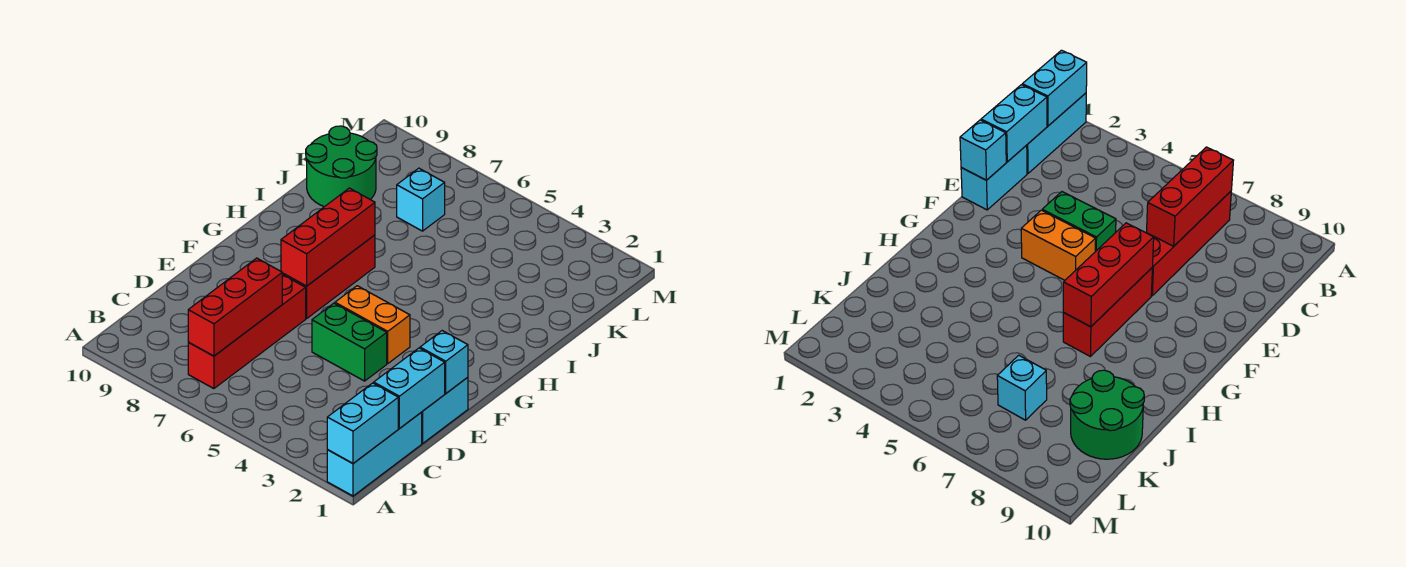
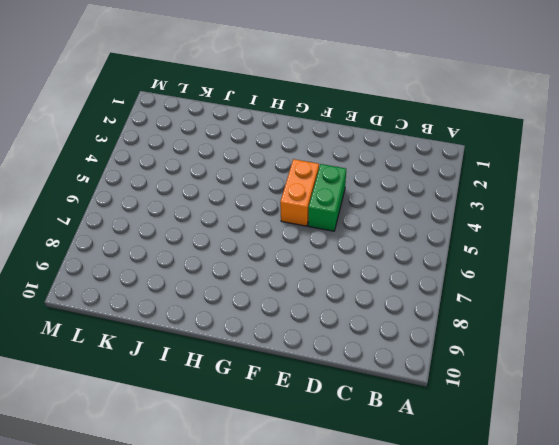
none -> cyan brick A1:C1 level 1
none -> red brick B7:E7 level 1
none -> cyan brick D1:E1 level 1

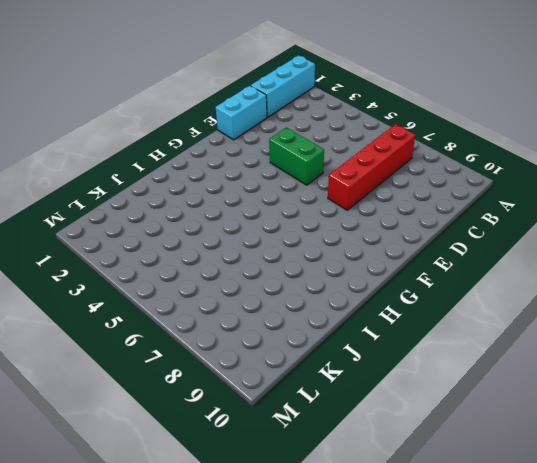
none -> orange brick F4:F5 level 1
none -> red brick F7:H7 level 1
none -> green round brick J9:K10 level 1

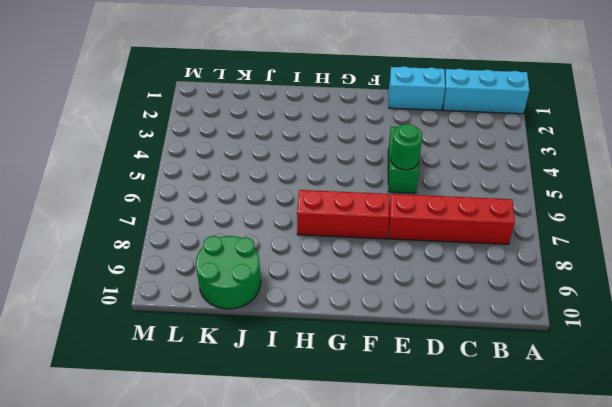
green round brick E5 level 2 -> none
none -> orange brick F4:F5 level 1
none -> cyan brick K7 level 1
none -> cyan brick A1:B1 level 2

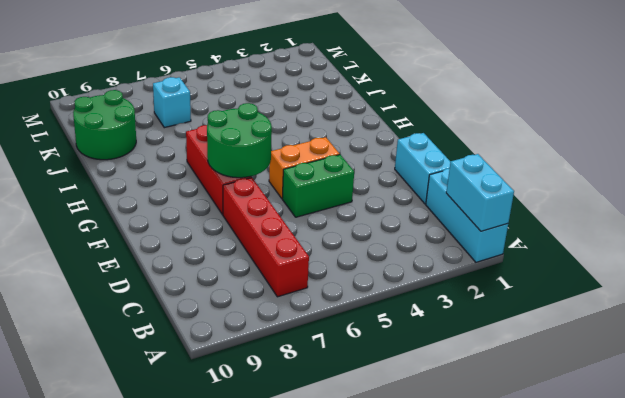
green round brick F6:G7 level 2 -> red brick F7:H7 level 2
none -> red brick B7:D7 level 2
none -> cyan brick C1:D1 level 2
none -> cyan brick E1 level 2

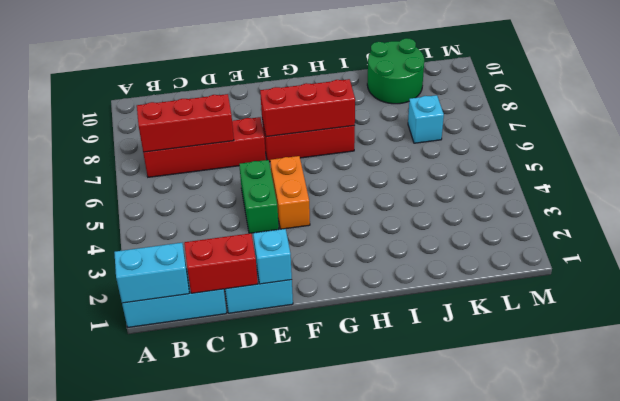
red brick C1:D1 level 2 -> cyan brick C1:D1 level 2

